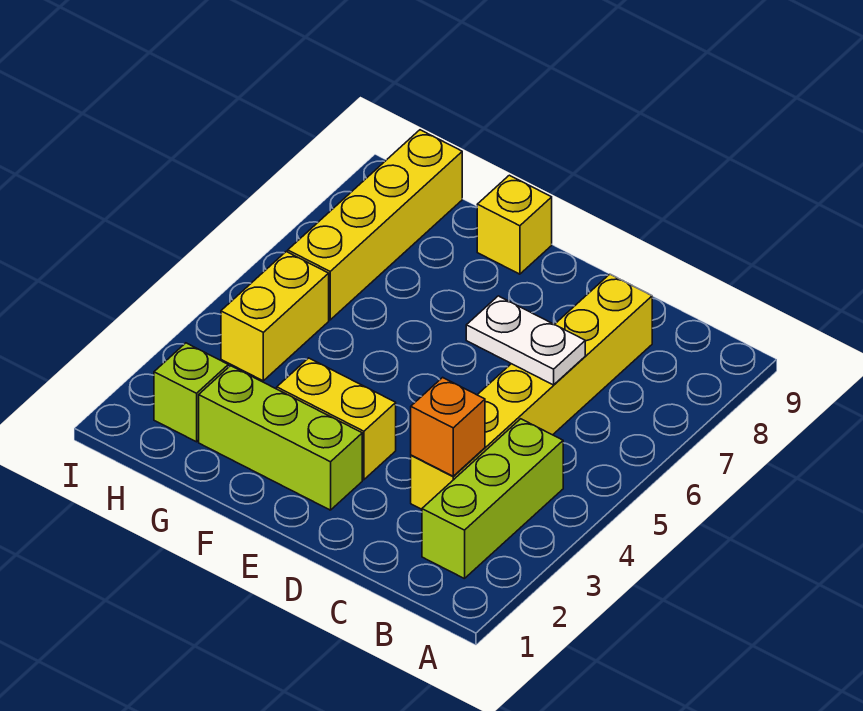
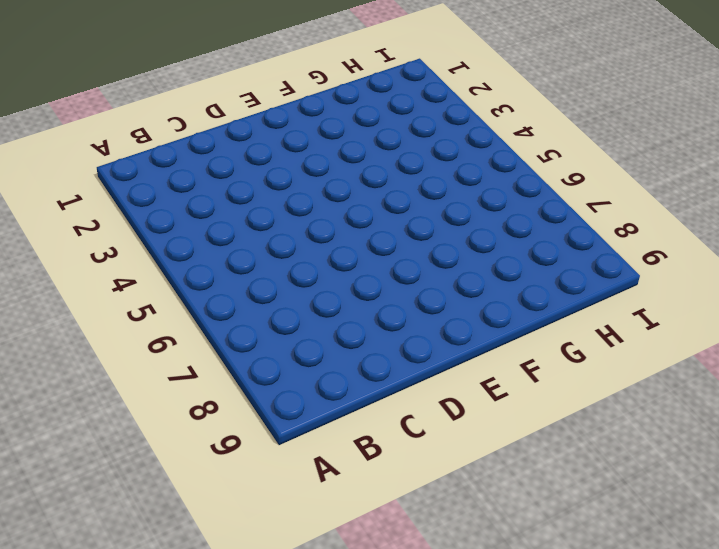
none -> lime brick B2:B4 level 1
none -> yellow brick C3:C8 level 1

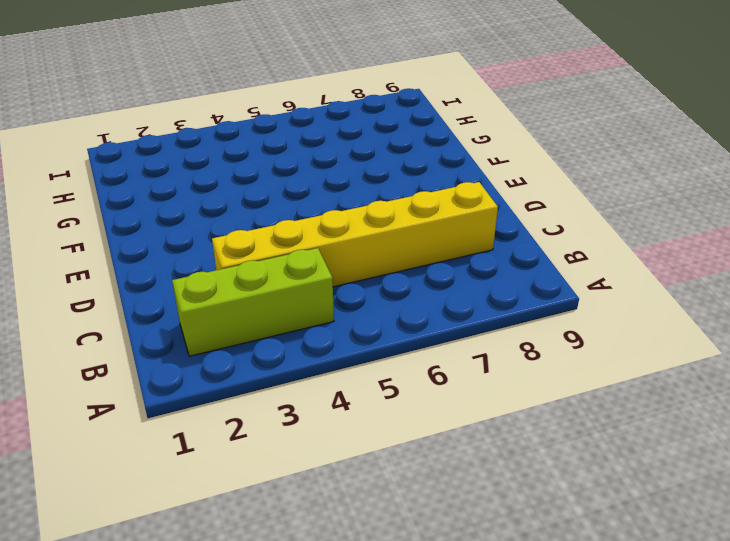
none -> lime brick E2:G2 level 1
none -> yellow brick E3:F3 level 1

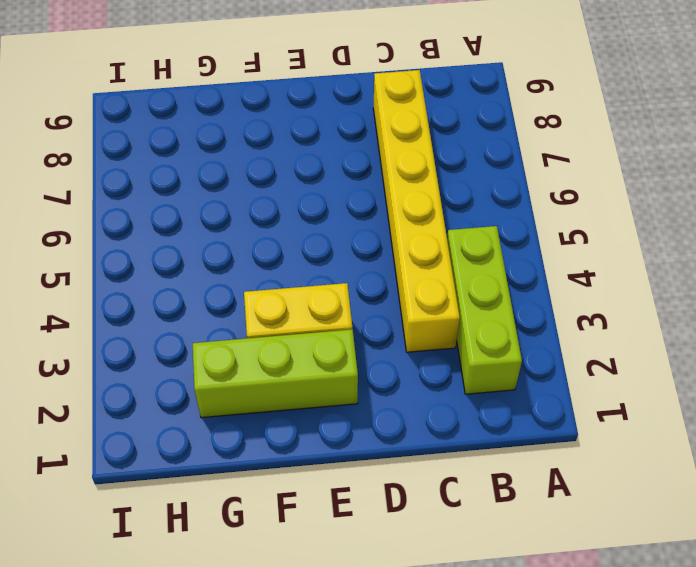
none -> yellow brick F9 level 1
none -> lime brick H2 level 1

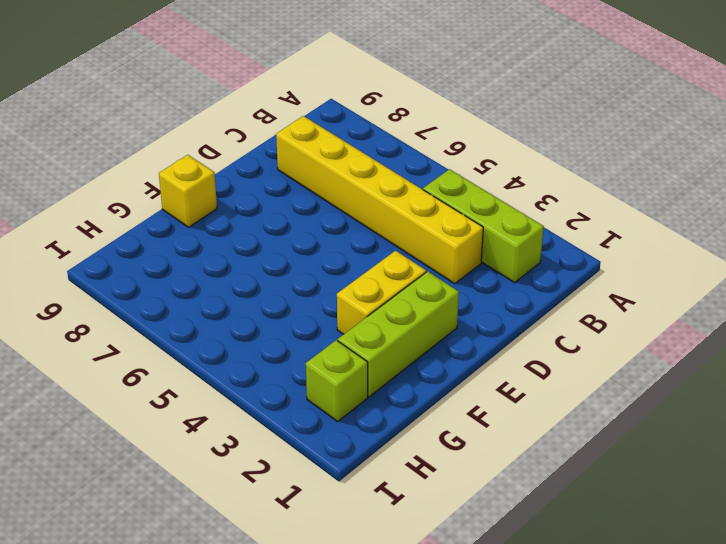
none -> yellow brick H4:H5 level 1
none -> yellow brick H6:H9 level 1

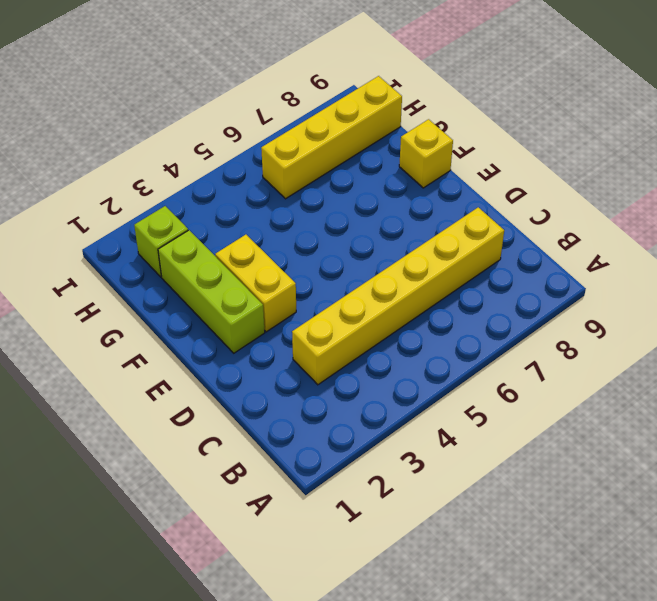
none -> lime brick B2:B4 level 1
none -> yellow brick H4:H5 level 1

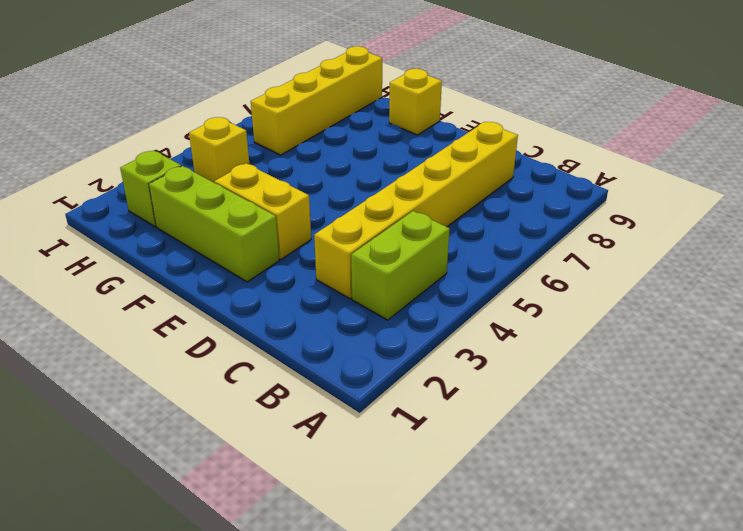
lime brick B3:B4 level 1 -> lime brick B2:B4 level 1
yellow brick H4 level 1 -> yellow brick H4:H5 level 1
none -> orange brick C3 level 2
none -> white plate C6:D6 level 2

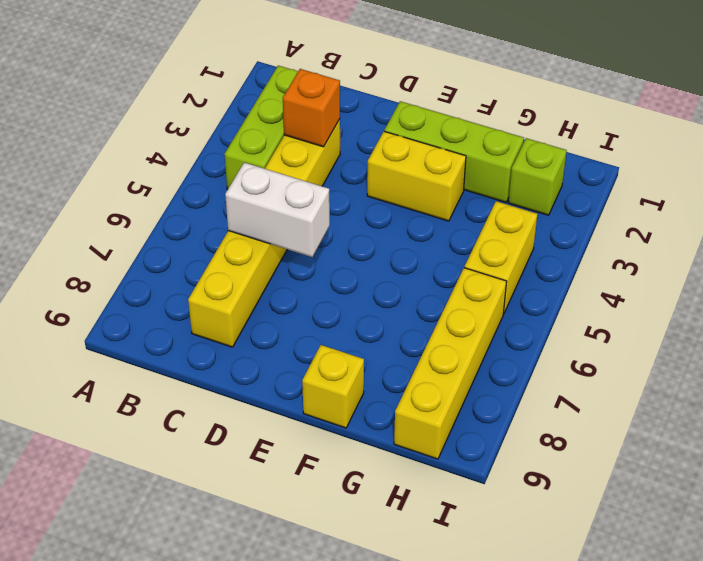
white brick C6:D6 level 2 -> white plate C6:D6 level 2

